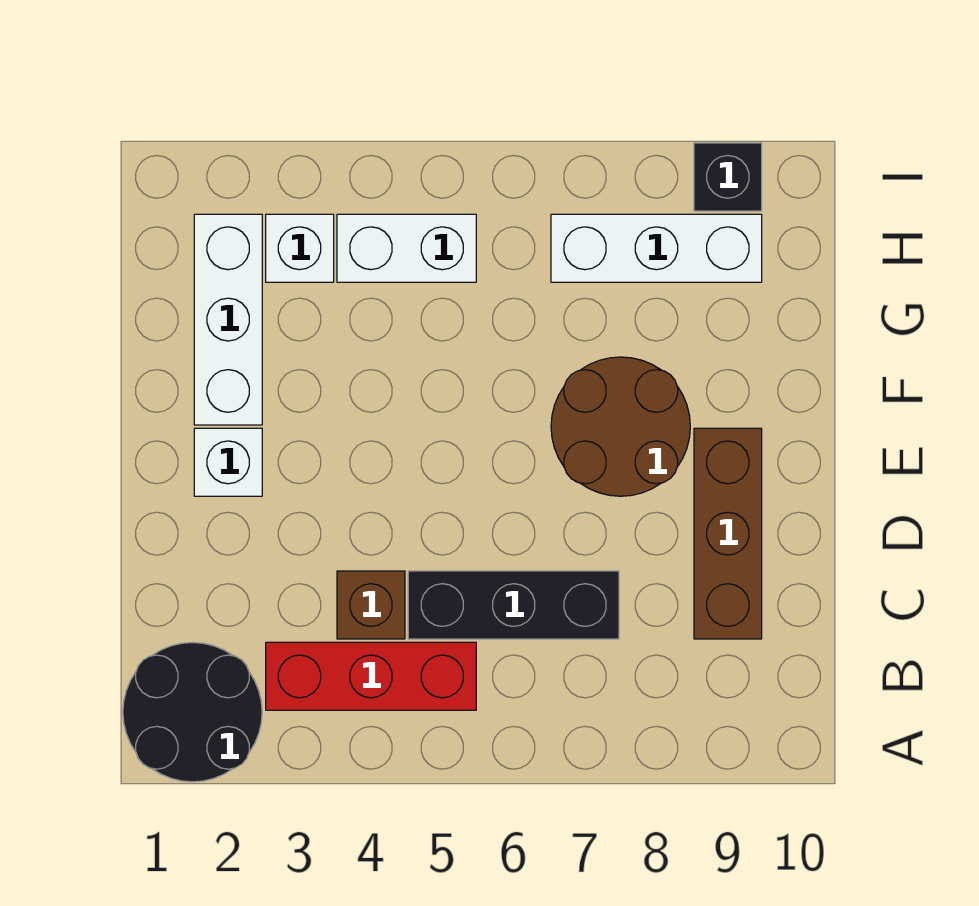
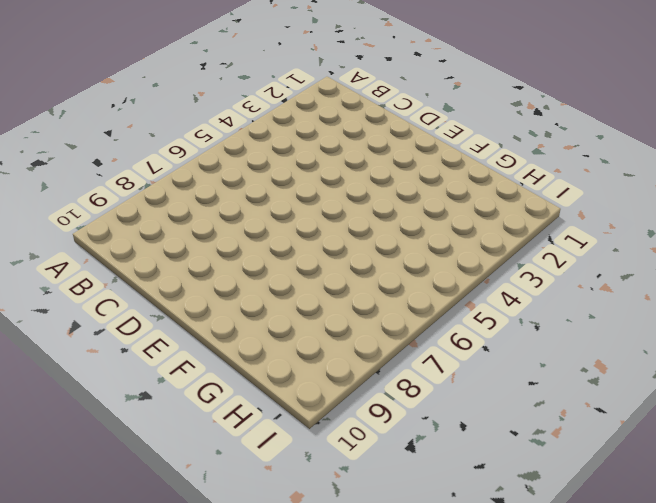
none -> black round brick A1:B2 level 1
none -> red brick B3:B5 level 1
none -> brown brick C4 level 1

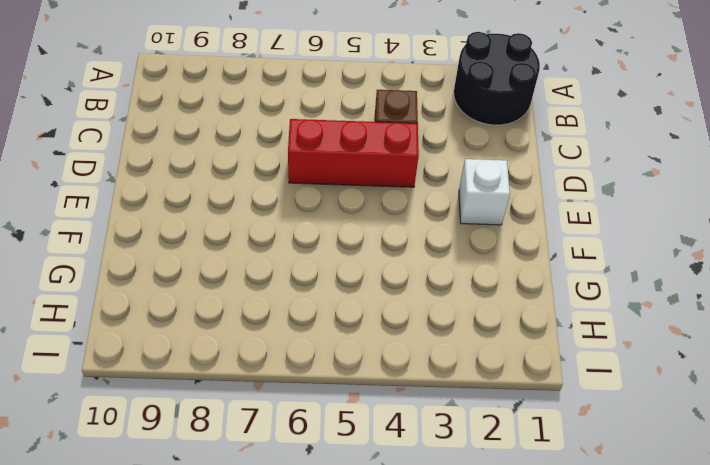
red brick D4:D6 level 1 -> red brick B3:B5 level 1
none -> black brick C5:C7 level 1
none -> brown brick C9:E9 level 1
none -> brown round brick E7:F8 level 1

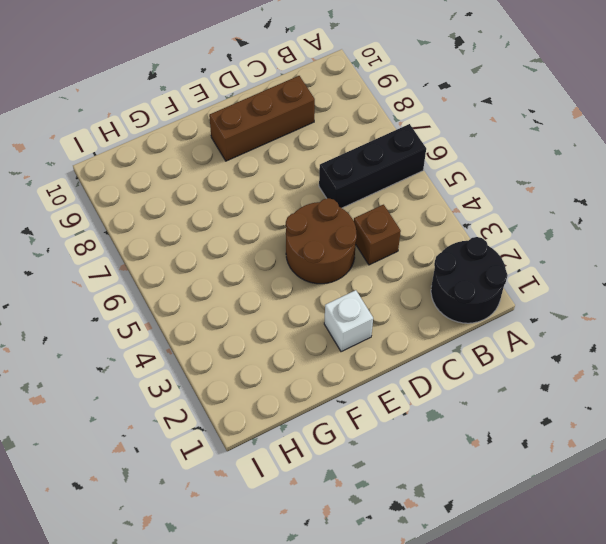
black brick A6:C6 level 1 -> black brick C5:C7 level 1
brown round brick D4:E5 level 1 -> brown round brick E7:F8 level 1
none -> red brick B3:B5 level 1
none -> white brick F2:H2 level 1
none -> white brick H3 level 1

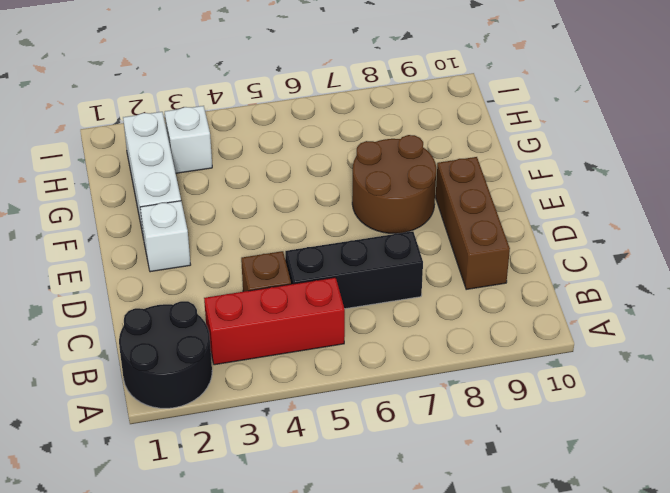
none -> white brick H4:H5 level 1
none -> white brick H7:H9 level 1
none -> black brick I9 level 1

